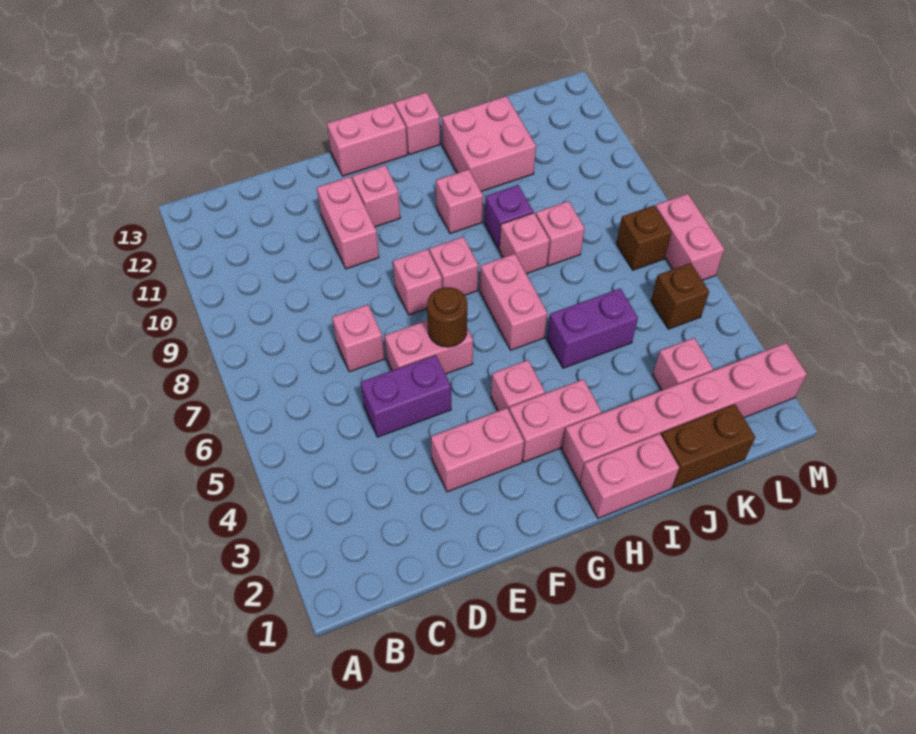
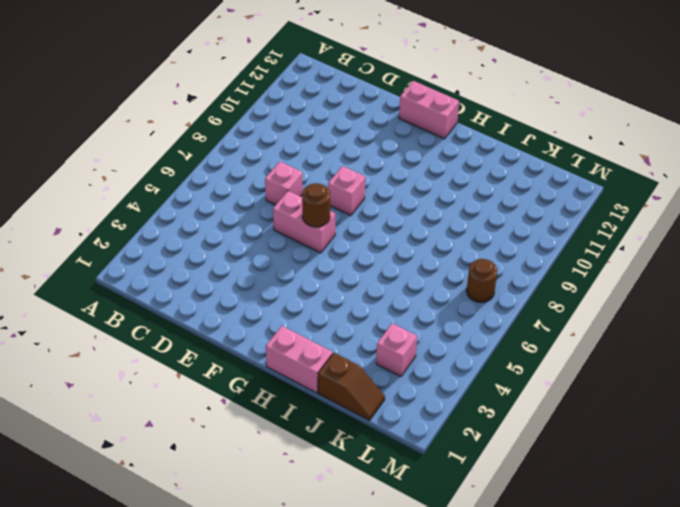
brown slope J1:K1 level 1 top J -> brown brick J1:K1 level 1
brown round brick L7 level 1 -> brown brick L7 level 1
none -> purple brick D5:E5 level 1
none -> pink brick E3:F3 level 1
none -> pink brick E10:E11 level 1

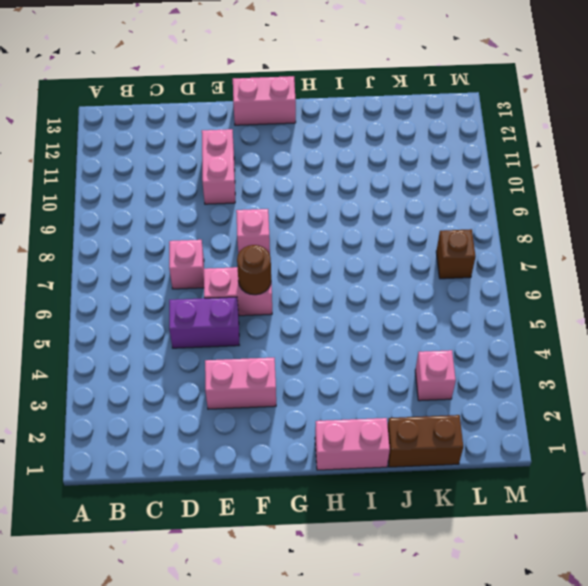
none -> pink brick F11 level 1
none -> pink brick G3:H3 level 1
none -> pink brick G4 level 1

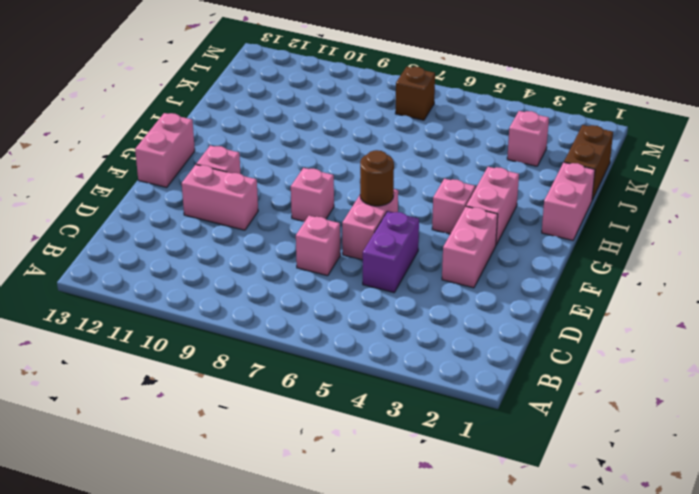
none -> pink brick G8 level 1
none -> pink brick H2:M2 level 1
none -> pink brick H6:H7 level 1

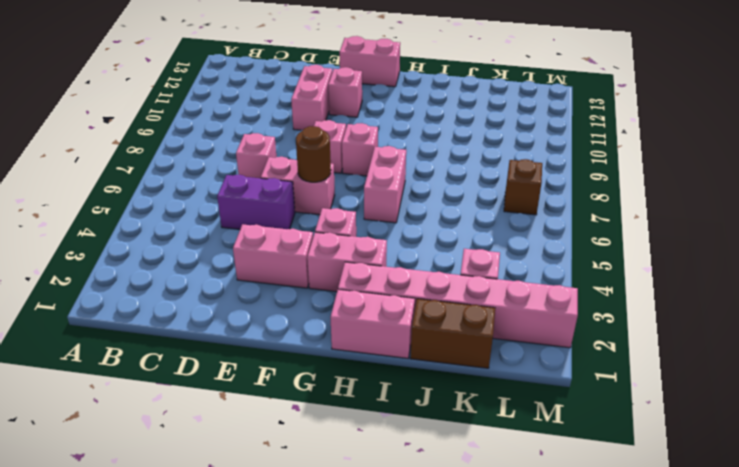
none -> pink brick H10 level 1
none -> pink brick H13 level 1
none -> purple brick I5:J5 level 1

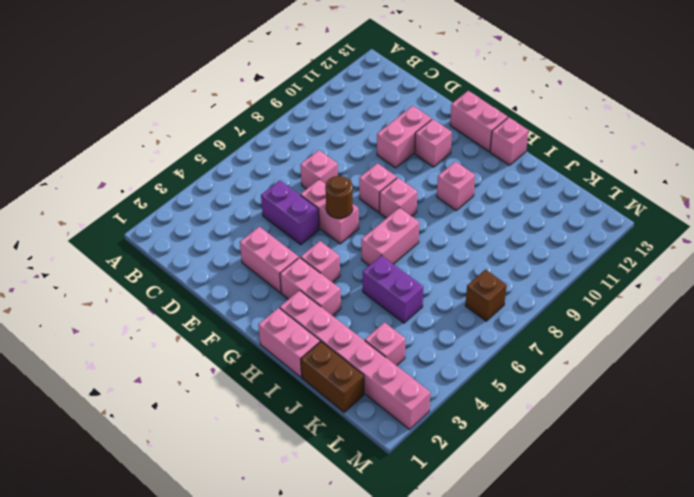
none -> pink brick I8 level 1
none -> purple brick I9 level 1
none -> pink brick I11:J12 level 1

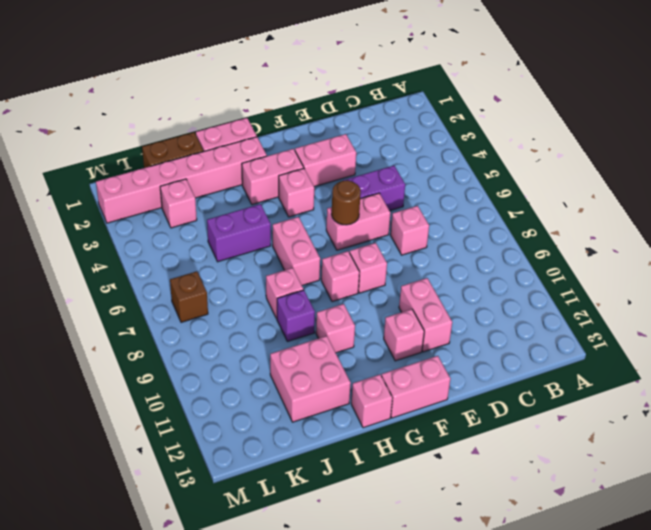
none -> pink brick J8 level 1
none -> brown brick L5 level 1
none -> pink brick M6:M7 level 1

